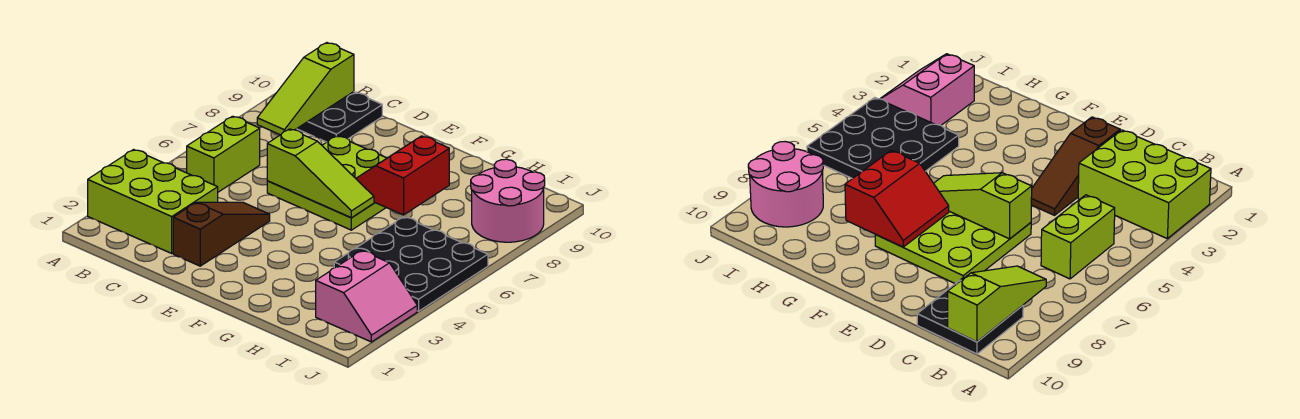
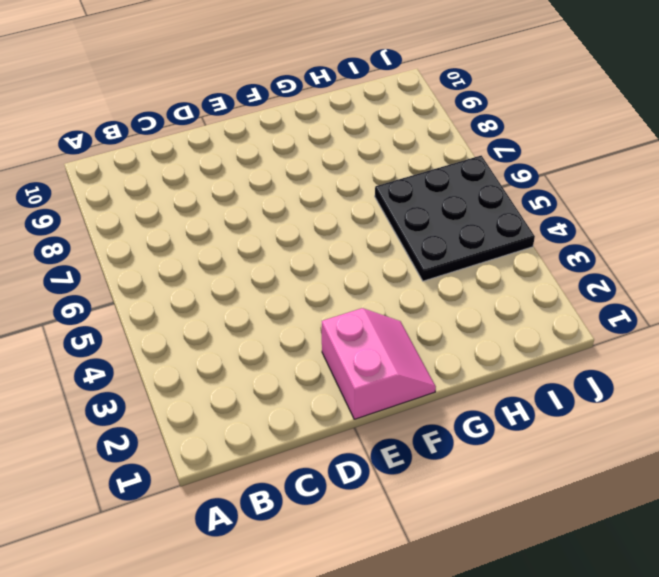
pink slope E1:F2 level 1 top E -> pink slope I2:J3 level 1 top I
none -> lime brick A2:C3 level 1
none -> lime brick B5:B6 level 1

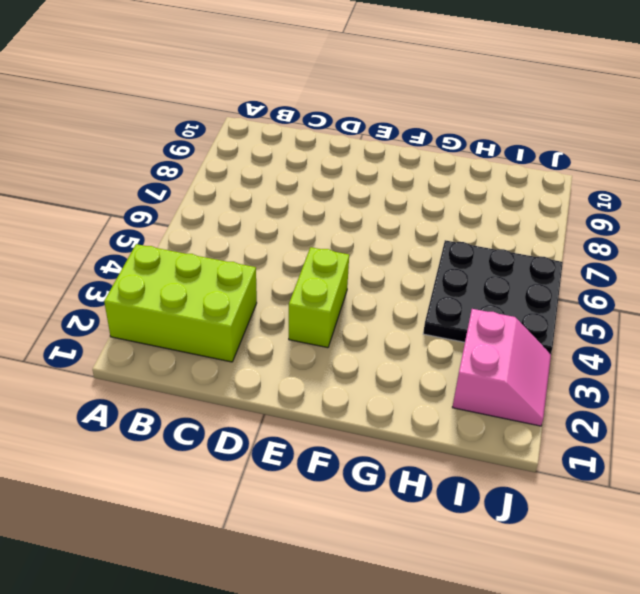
lime brick E3:E4 level 1 -> lime brick B5:B6 level 1
none -> black plate B9:C10 level 1
none -> brown slope D2:D4 level 1 top 2

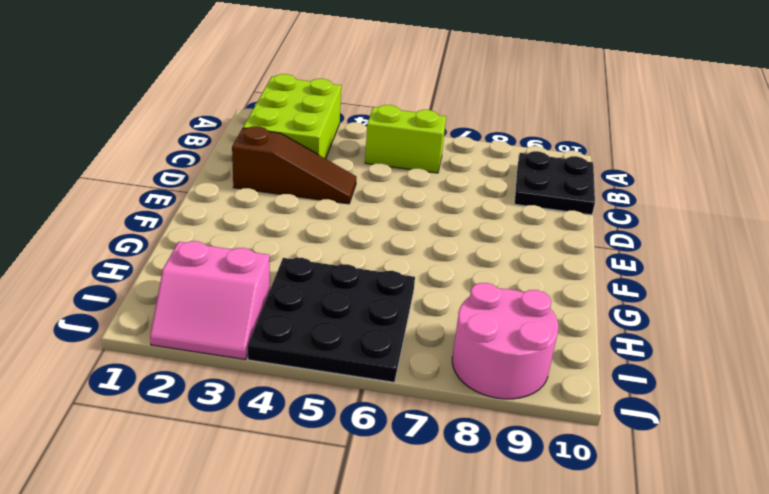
none -> lime plate D6:F8 level 1
none -> lime slope B8:B10 level 2 top 10

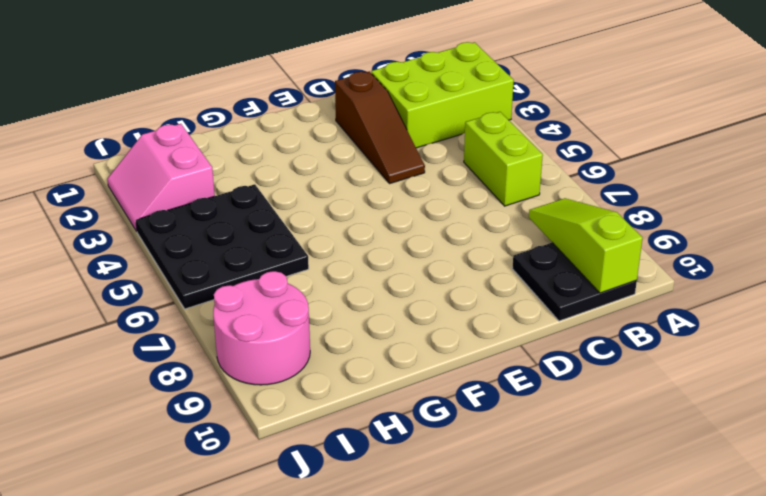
none -> lime plate D6:F8 level 1
none -> lime slope D6:F6 level 2 top D

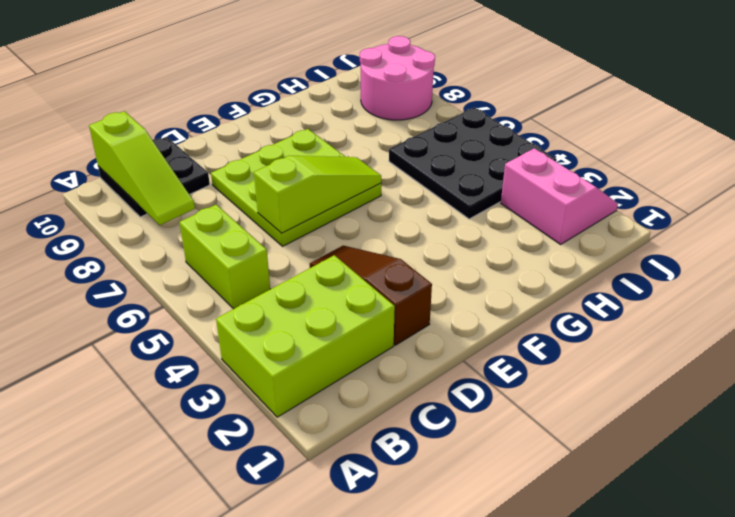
none -> red slope F7:G8 level 2 top G

